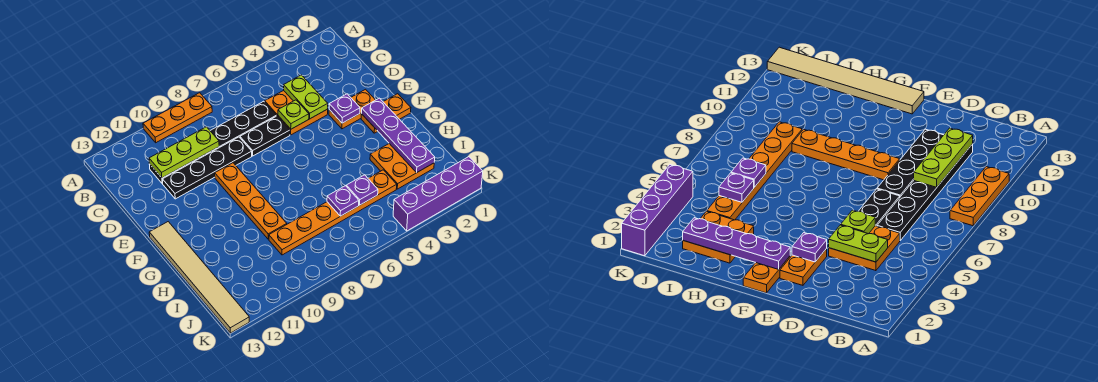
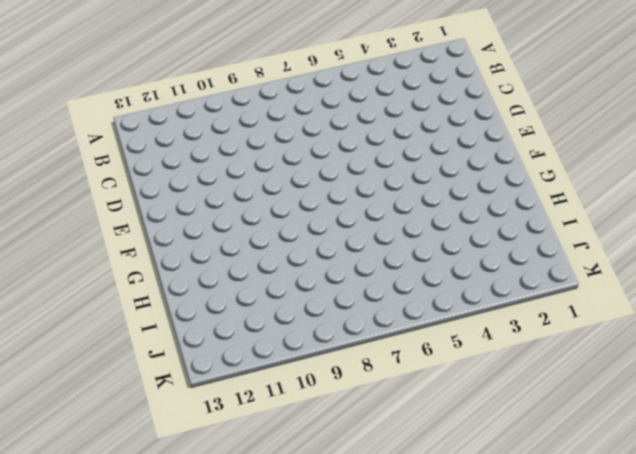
none -> orange plate A8:A10 level 1
none -> orange plate C4:D5 level 1
none -> black plate C6:C11 level 1

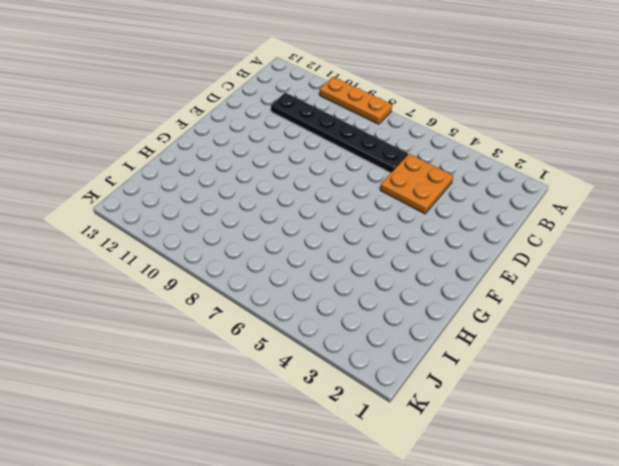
none -> black plate D6:D7 level 1
none -> black plate D8:D11 level 1
none -> orange plate E2:E3 level 1

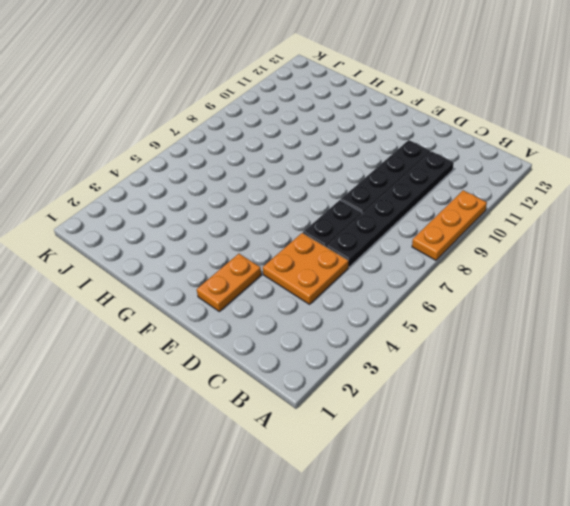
none -> orange plate E9:H9 level 1
none -> orange plate F1:F2 level 1
none -> tan tile F13:K13 level 1

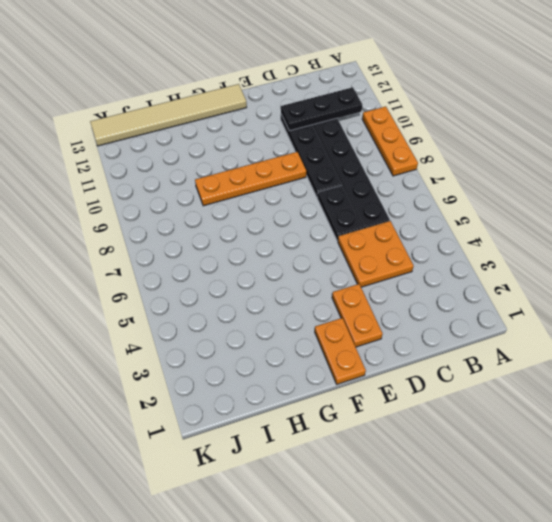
black plate B11:D11 level 2 -> lime plate C9:C11 level 2
none -> orange plate H2:I3 level 1
none -> orange plate I4:I9 level 1
none -> purple brick K1:K4 level 1

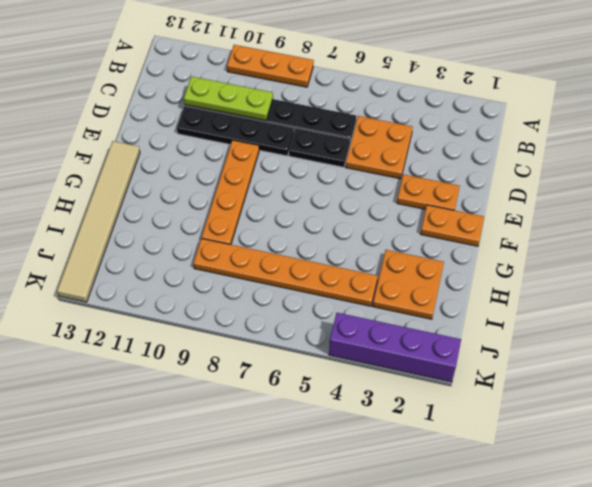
none -> lime plate C4:D4 level 2
none -> lime plate D5 level 2
none -> purple plate E3 level 2

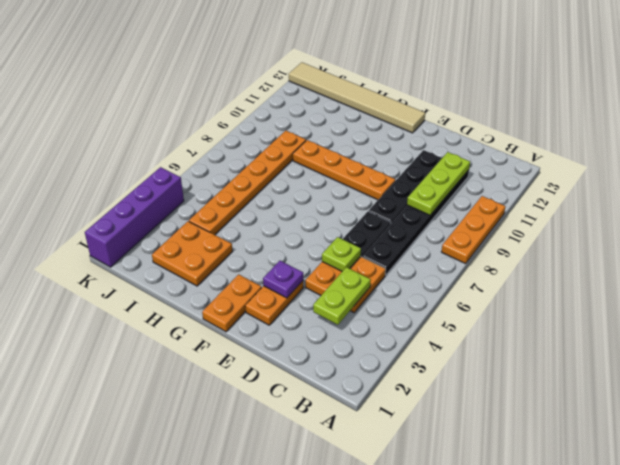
lime plate C3:C4 level 2 -> lime plate C4:D4 level 2
none -> purple plate F2:I2 level 2
none -> purple plate I5 level 2
none -> purple plate I6 level 2

